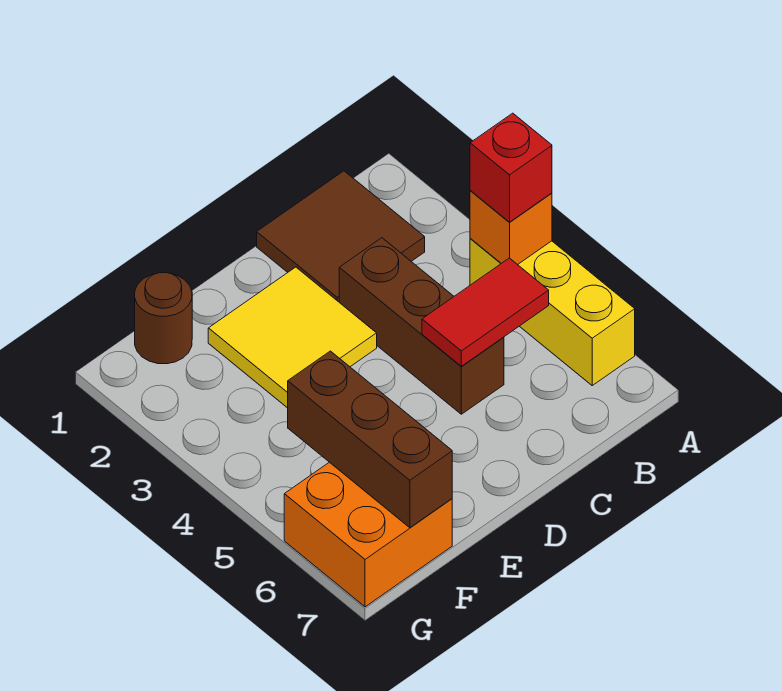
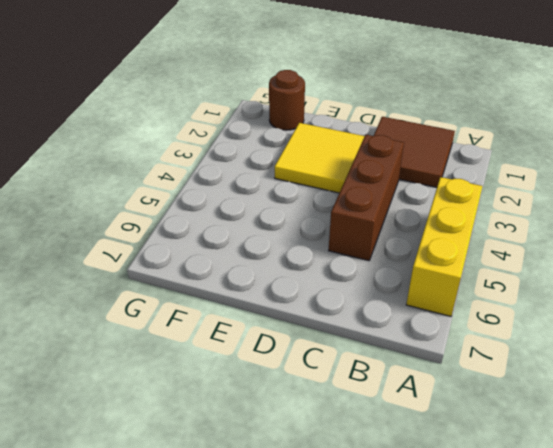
none -> orange brick F6:G7 level 1
none -> orange brick A4 level 2

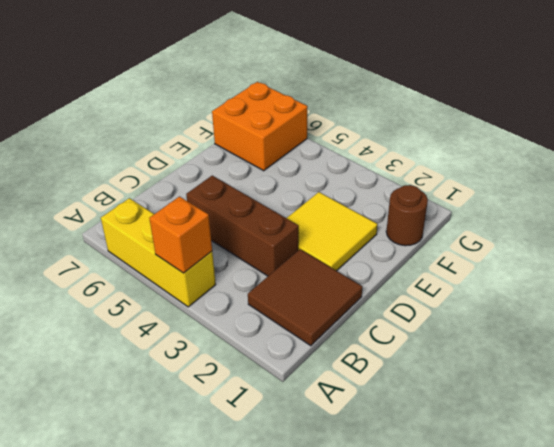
none -> red tile B5:C5 level 2
none -> brown brick F5:F7 level 2

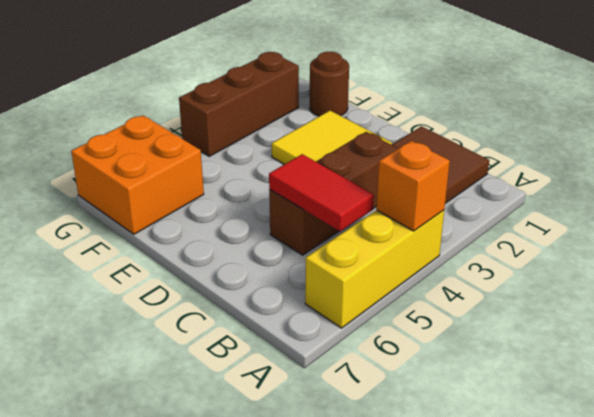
brown brick G2:G4 level 1 -> brown brick F5:F7 level 2
none -> red brick A4 level 3

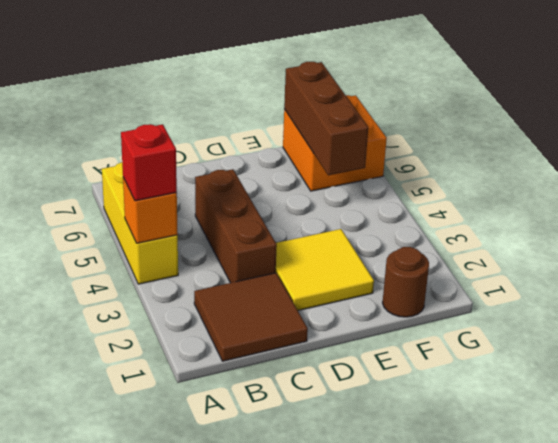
none -> red tile B5:C5 level 2

